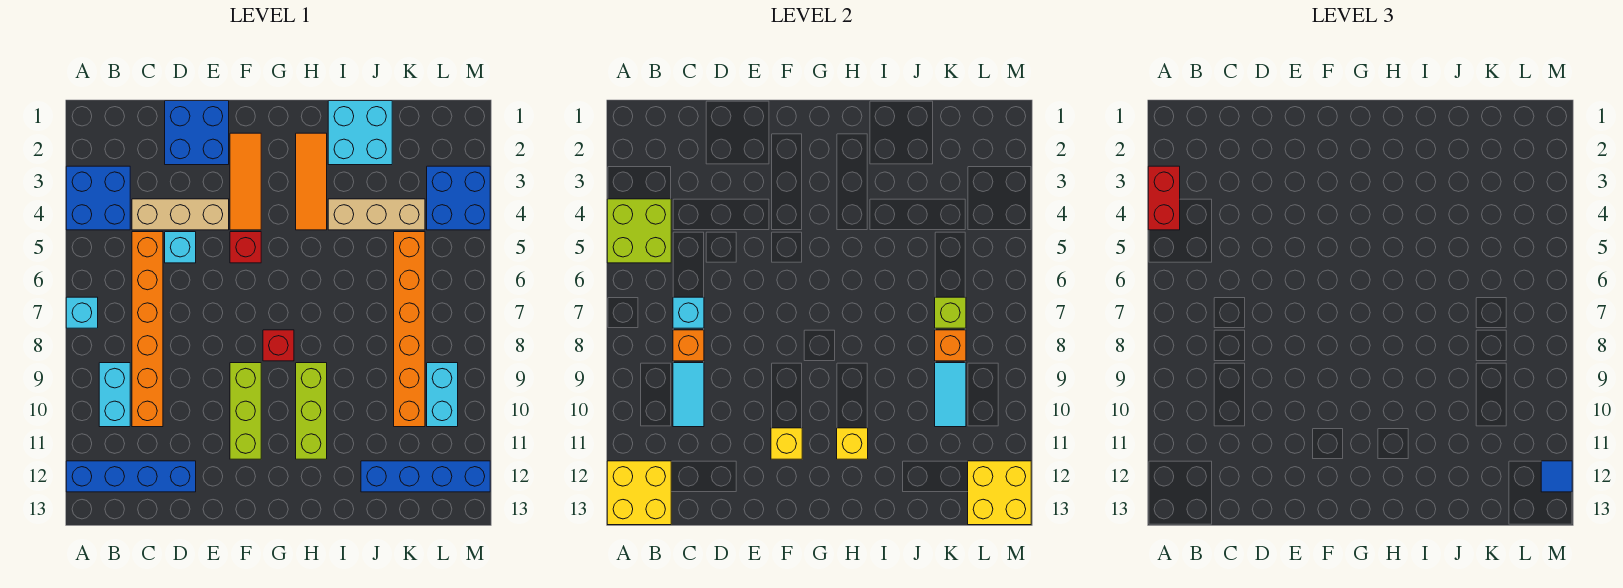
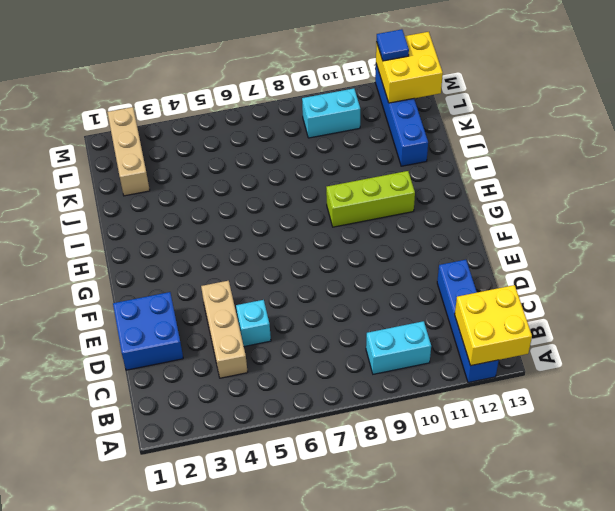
tan brick K2:M2 level 1 -> tan brick I4:K4 level 1
none -> blue brick A3:B4 level 1
none -> cyan brick A7 level 1
none -> orange brick C5:C10 level 1
none -> orange tile F2:F4 level 1

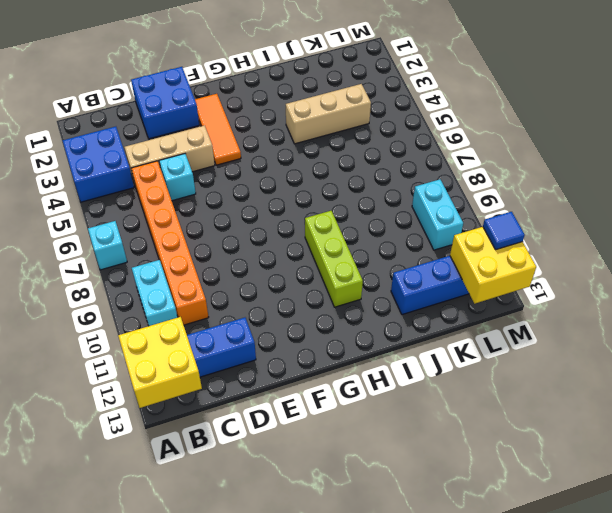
none -> red brick F5 level 1
none -> lime brick F9:F11 level 1
none -> red brick G8 level 1
none -> orange tile H2:H4 level 1

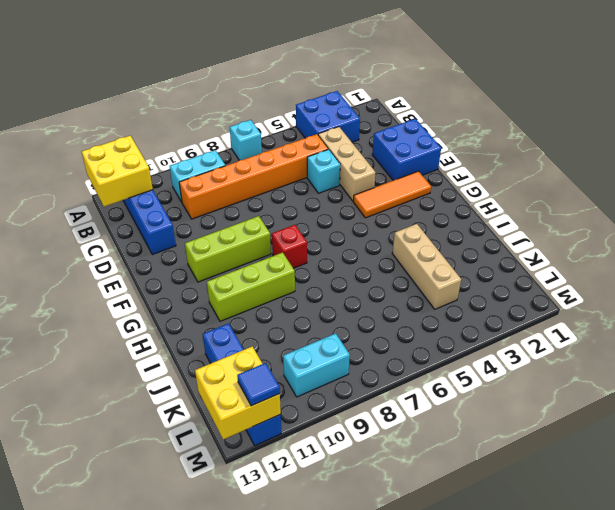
none -> red brick F5 level 1
none -> orange tile H2:H4 level 1
none -> cyan brick I1:J2 level 1
none -> orange brick K5:K10 level 1

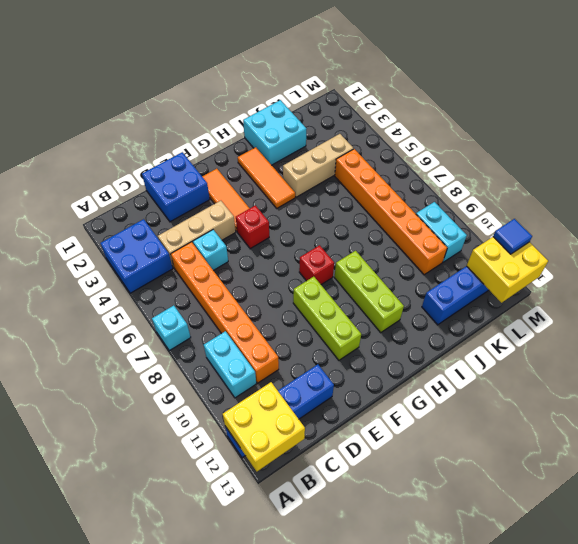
none -> blue brick L3:M4 level 1
none -> lime brick A4:B5 level 2
none -> cyan brick C7 level 2
none -> orange brick C8 level 2

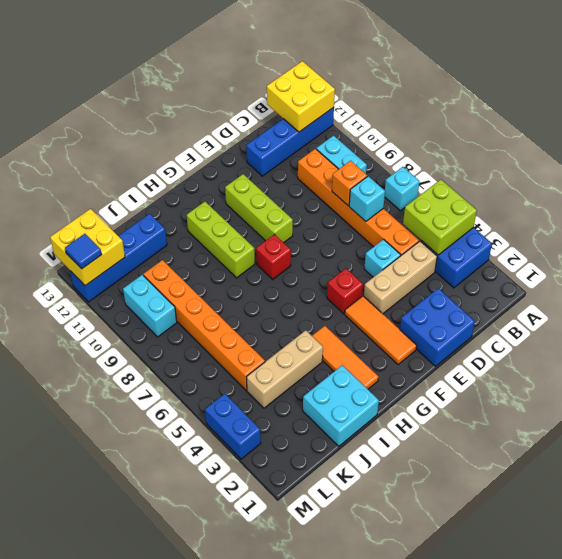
blue brick M3:M4 level 1 -> blue brick L3:M4 level 1
none -> cyan tile C9:C10 level 2
none -> yellow brick F11 level 2
none -> yellow brick H11 level 2
none -> lime brick K7 level 2

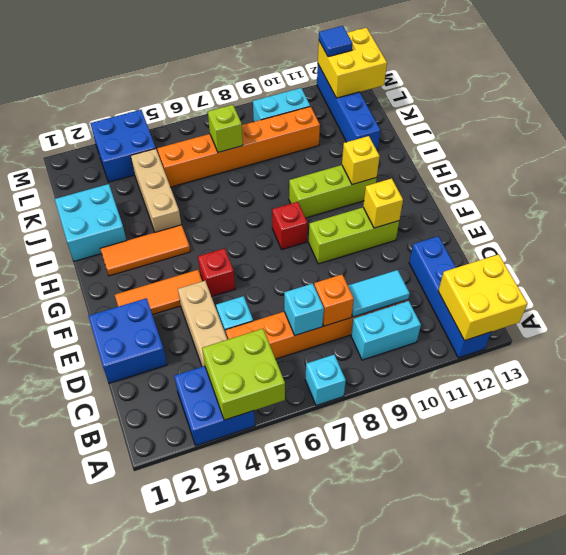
none -> orange brick K8 level 2
none -> cyan tile K9:K10 level 2
none -> red brick A3:A4 level 3

